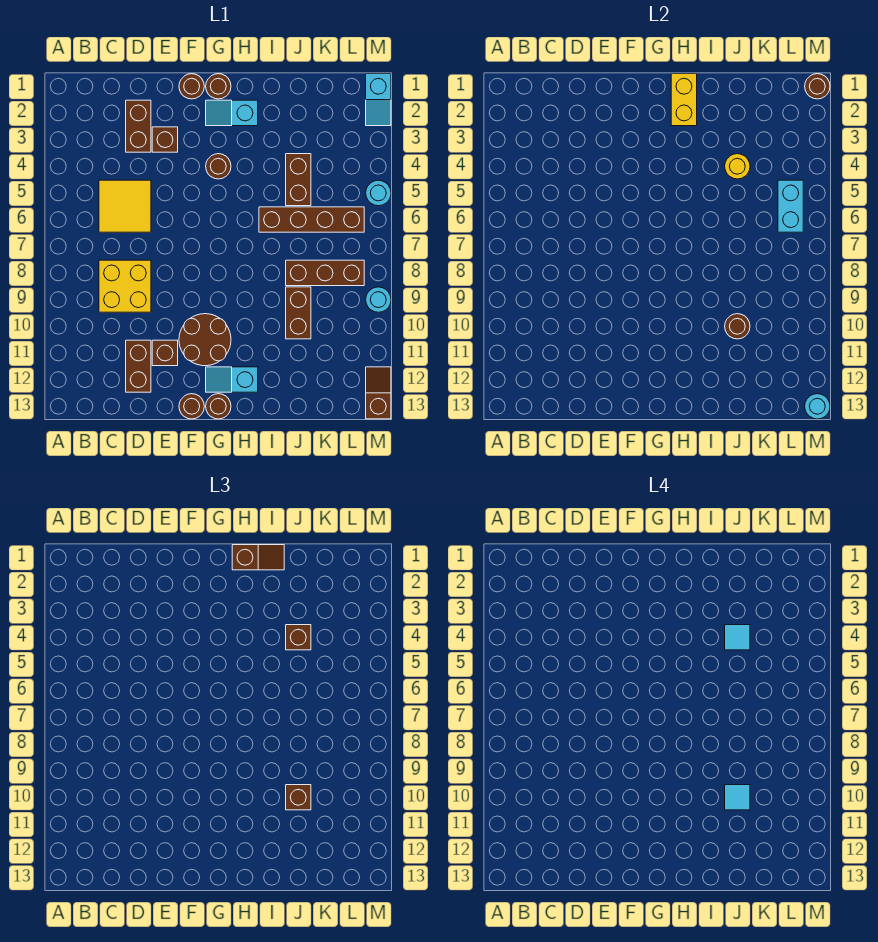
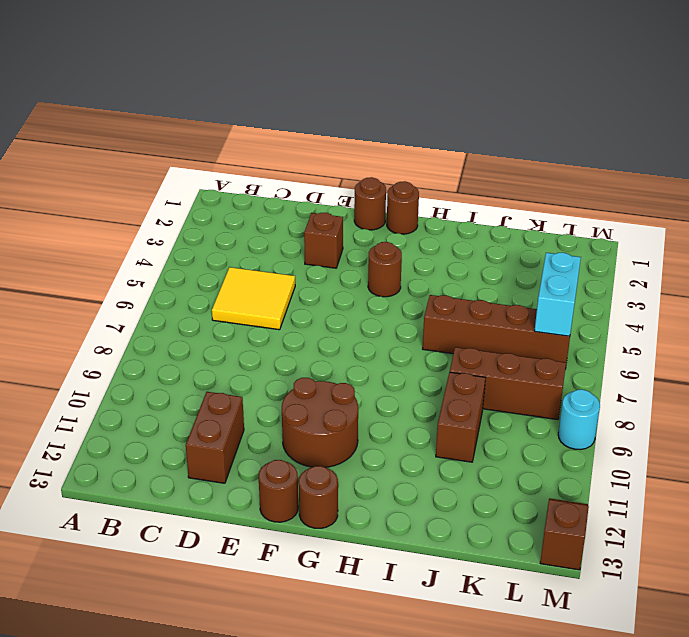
none -> yellow brick C8:D9 level 1
none -> brown brick D2:D3 level 1
none -> brown brick E11 level 1
none -> cyan slope G2:H2 level 1 top H

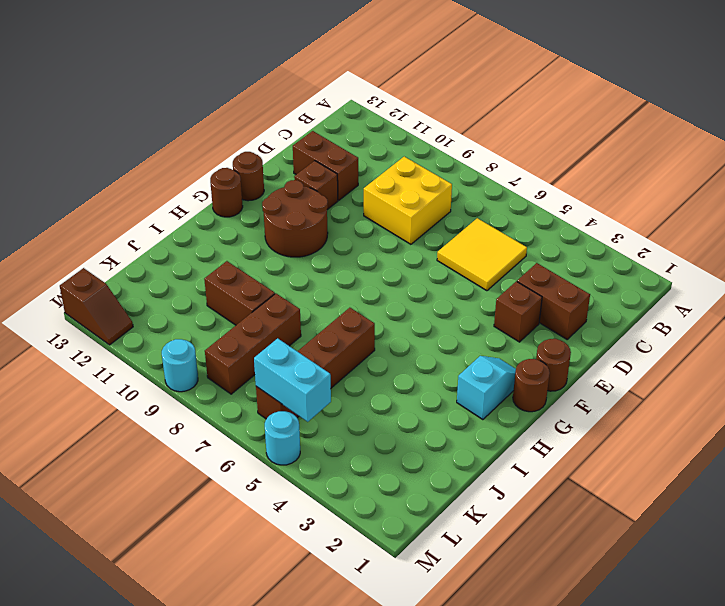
none -> brown round brick G4 level 1
none -> cyan slope G12:H12 level 1 top H
none -> brown brick J4:J5 level 1
none -> cyan slope M1:M2 level 1 top 1

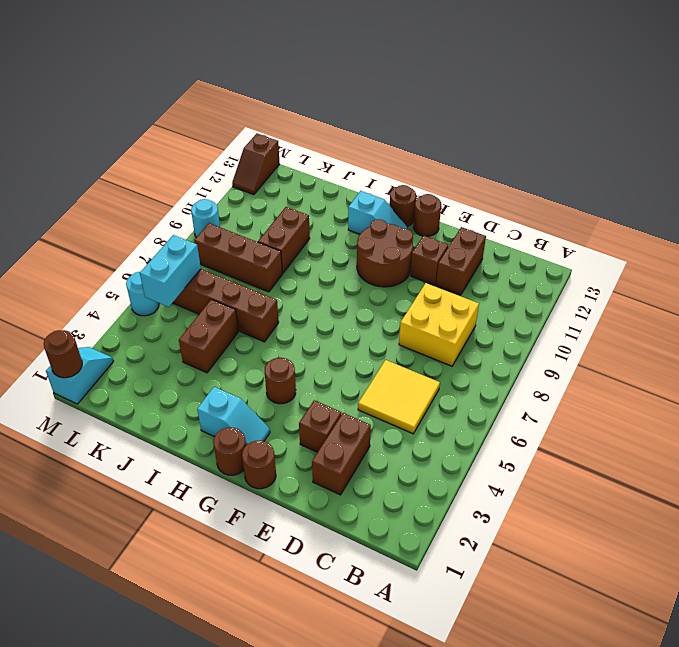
none -> yellow brick H1:H2 level 2
none -> yellow round brick J4 level 2
none -> brown round brick J10 level 2
none -> cyan round brick M13 level 2

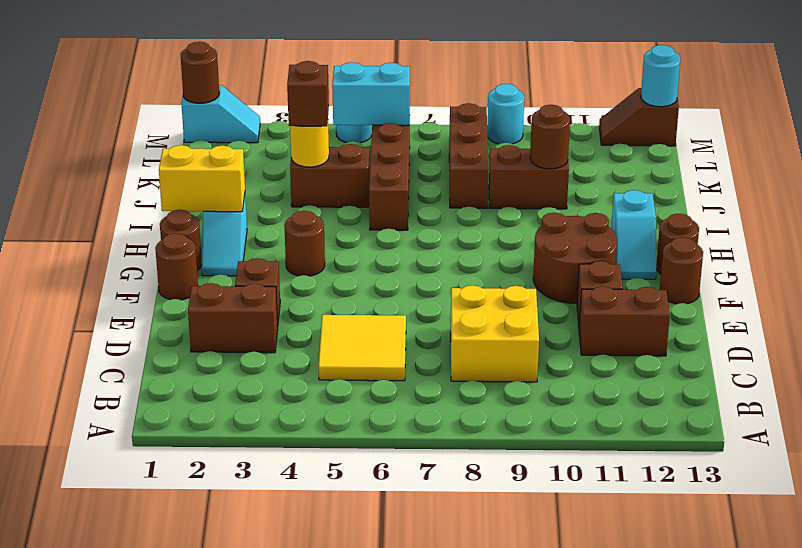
none -> brown slope H1:I1 level 3 top H
none -> brown brick J10 level 3
none -> cyan tile J4 level 4
none -> cyan tile J10 level 4

